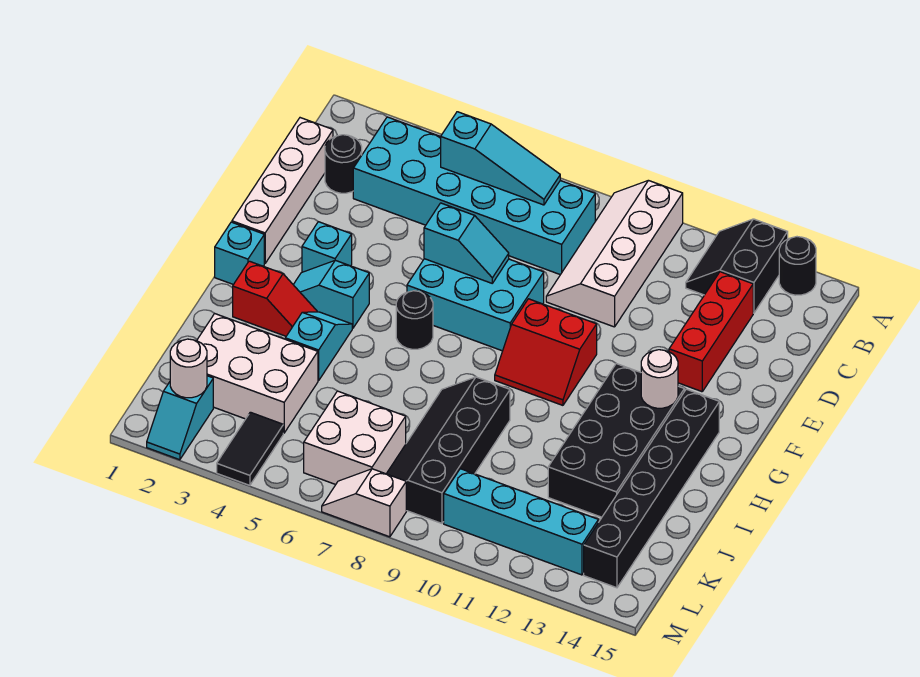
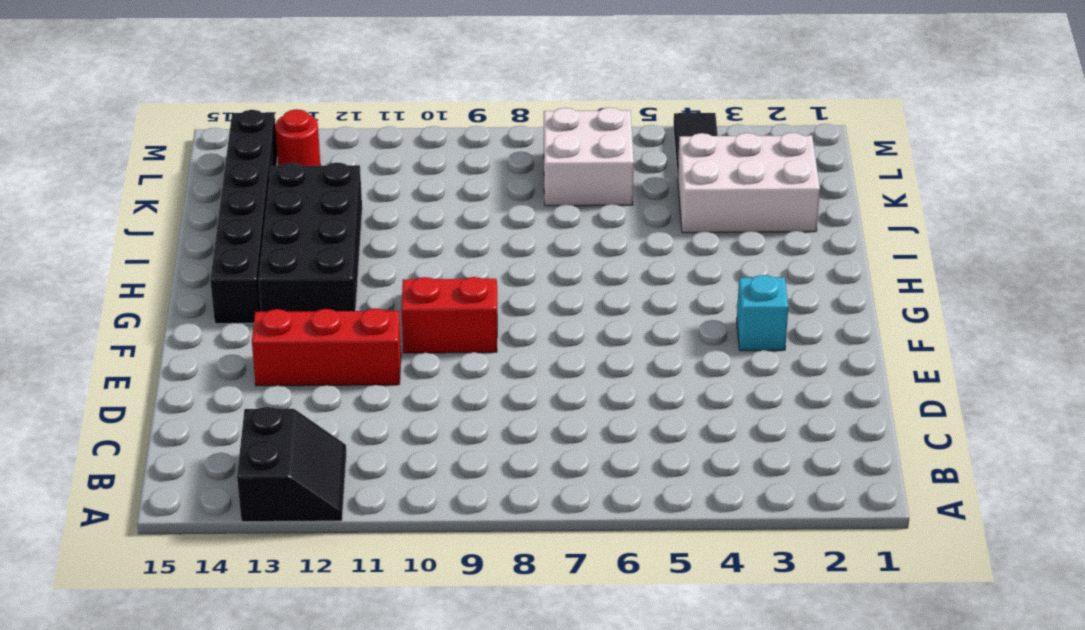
red brick E11:E13 level 1 -> red brick C13:E13 level 1
red round brick L13 level 1 -> cyan brick L10:L13 level 1
none -> white slope A9:D10 level 1 top 10
none -> black round brick A14 level 1
none -> cyan brick B3:C8 level 1

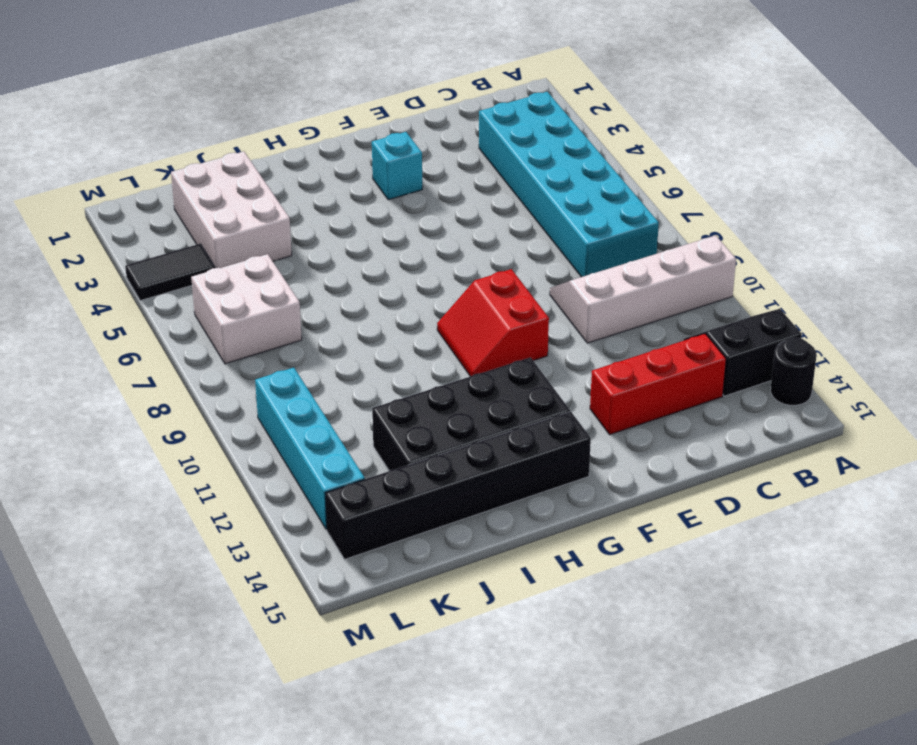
none -> white brick C1:F1 level 1
none -> black round brick C2 level 1
none -> cyan brick E6:F8 level 1

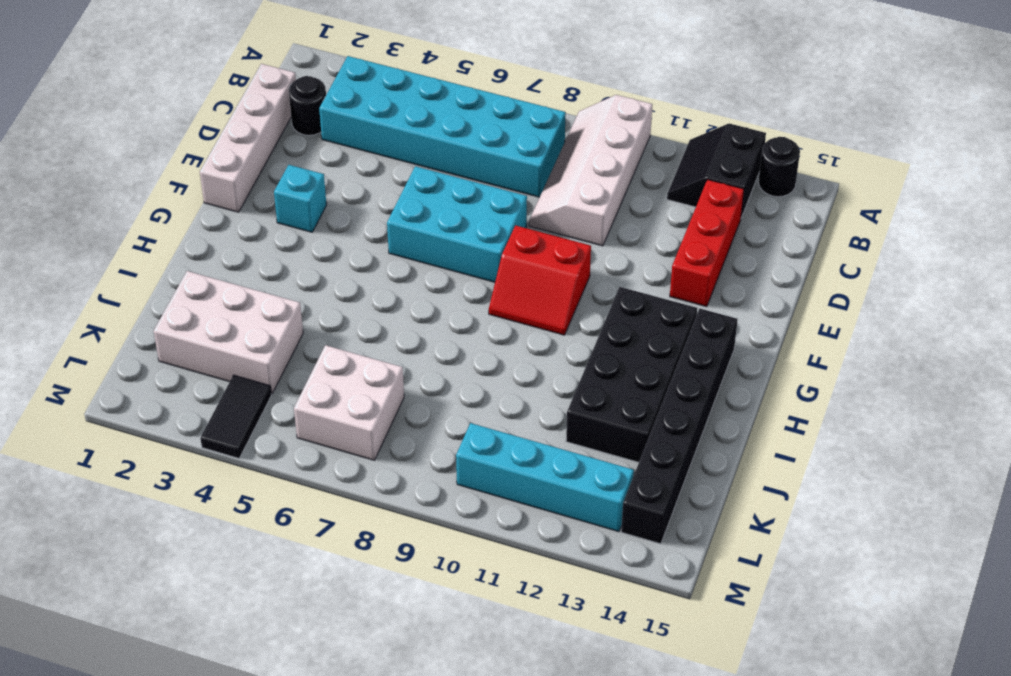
none -> cyan brick G1 level 1
none -> cyan slope G3:G4 level 1 top 4
none -> black round brick G6 level 1

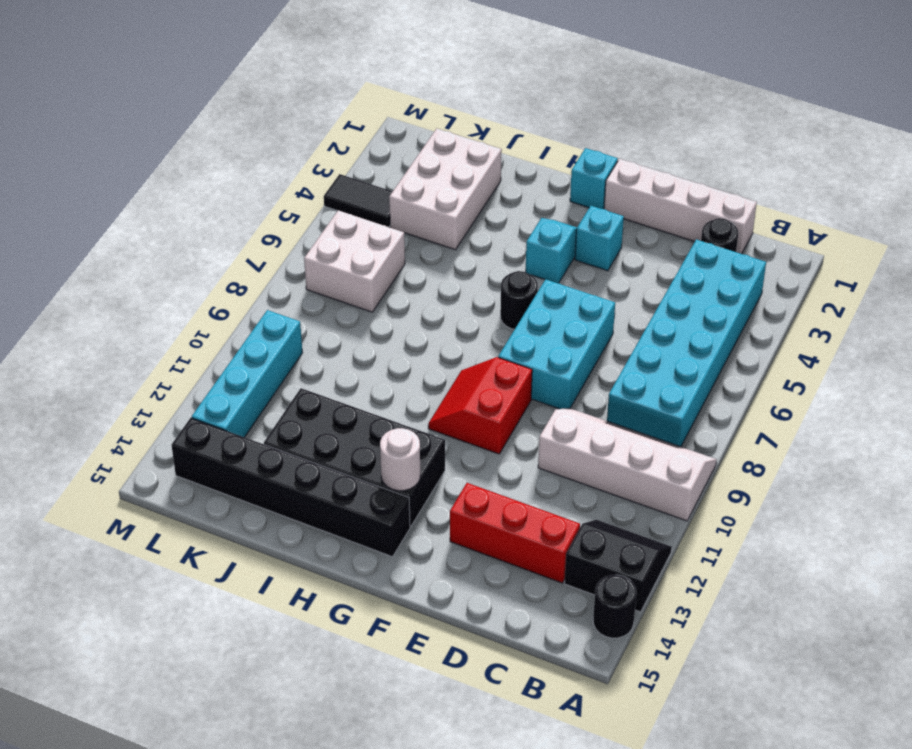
none -> red slope H2:H3 level 1 top 2
none -> cyan slope H4:I4 level 1 top I
none -> black slope I8:L9 level 1 top 9

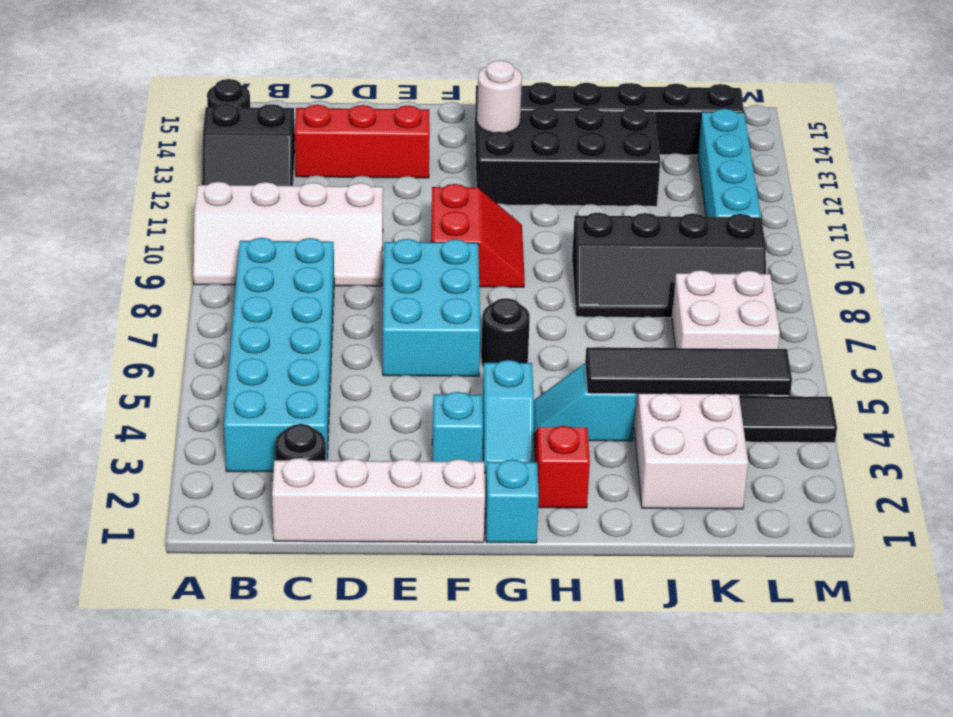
black tile I4:L4 level 2 -> none
none -> cyan slope L2:M2 level 1 top L
none -> white slope M7:M8 level 1 top 8
none -> cyan slope B5:B7 level 2 top 5

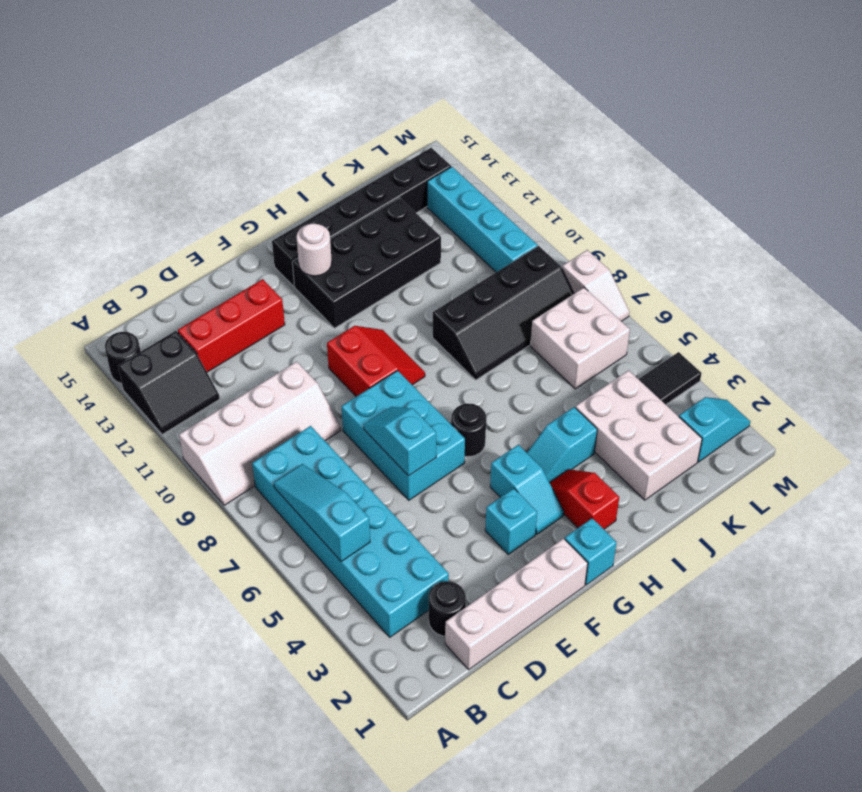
none -> white round brick L2 level 2

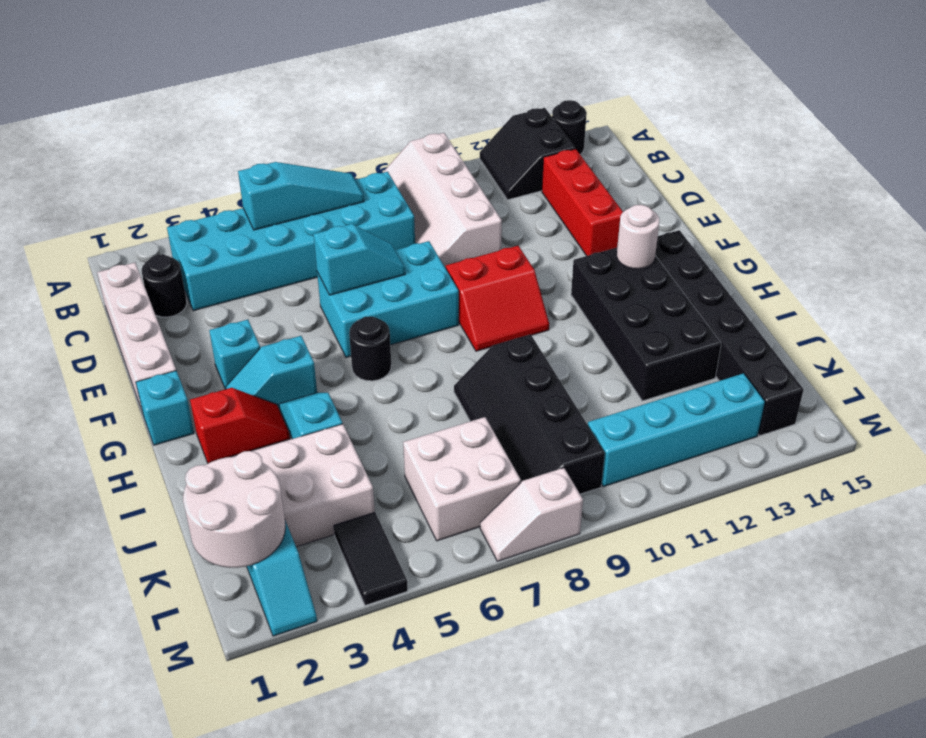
white round brick K1:L2 level 2 -> white round brick L2 level 2

